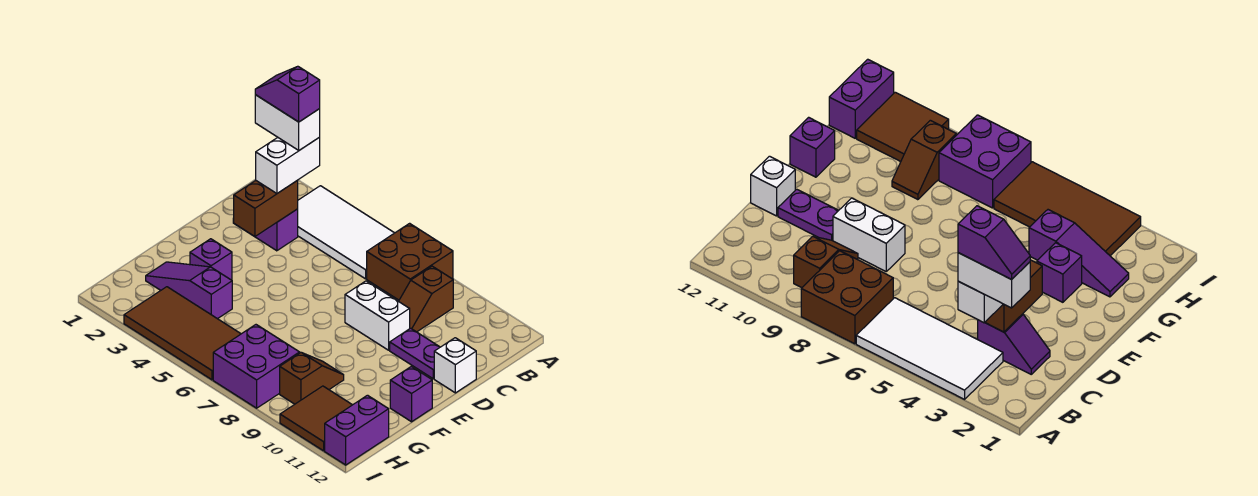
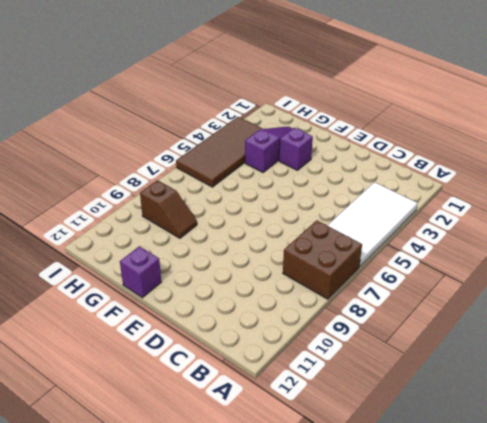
none -> brown slope B9:C9 level 1 top B
none -> purple slope C2:C3 level 1 top 3
none -> white brick D8:D9 level 1

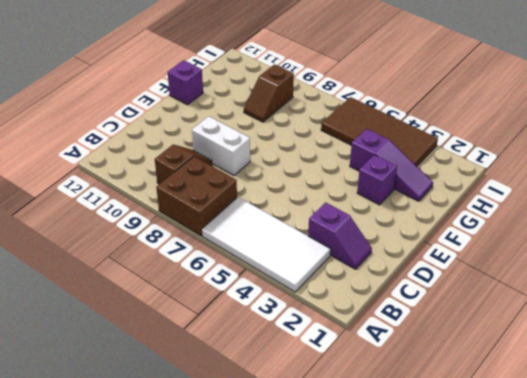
none -> purple plate D10:D11 level 1
none -> white brick D12 level 1
none -> purple brick H7:I8 level 1

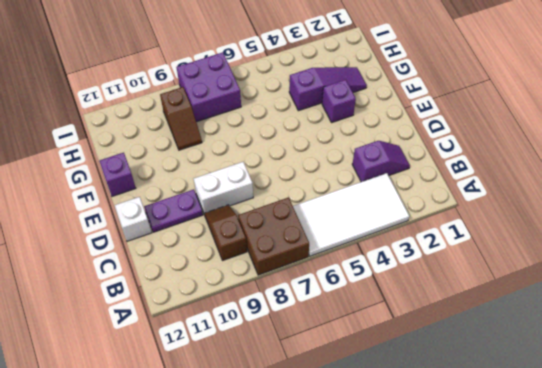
none -> brown tile H3:I6 level 1
none -> brown tile H10:I11 level 1
none -> purple brick H12:I12 level 1

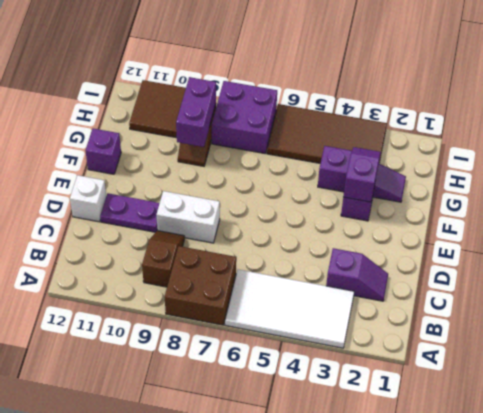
purple slope F3:G3 level 2 top F -> purple slope B2:B3 level 5 top 3
purple brick G9:H9 level 2 -> purple brick H12:I12 level 1
none -> brown brick C3:D3 level 2
none -> white brick B3:C3 level 3
none -> white brick B2:B3 level 4

